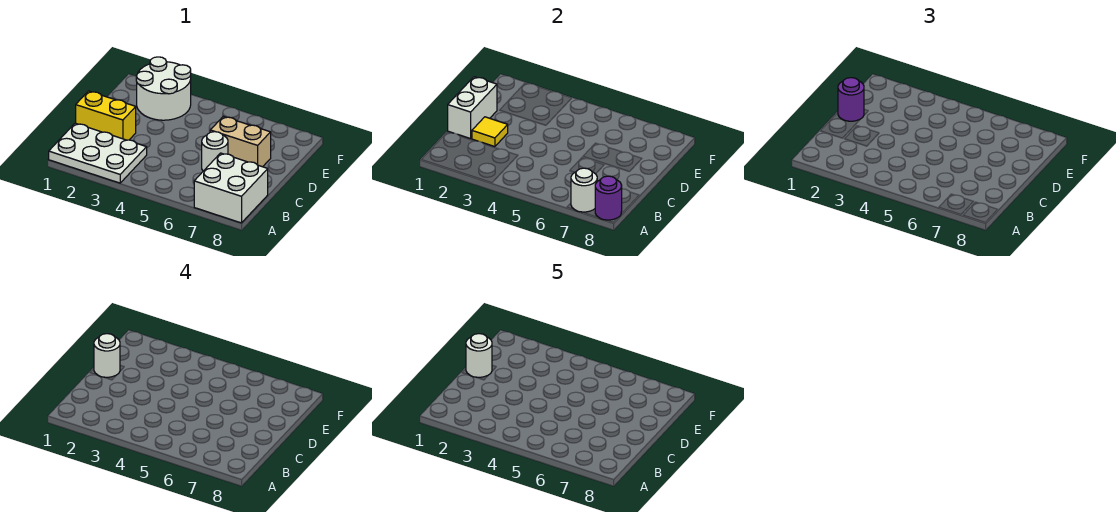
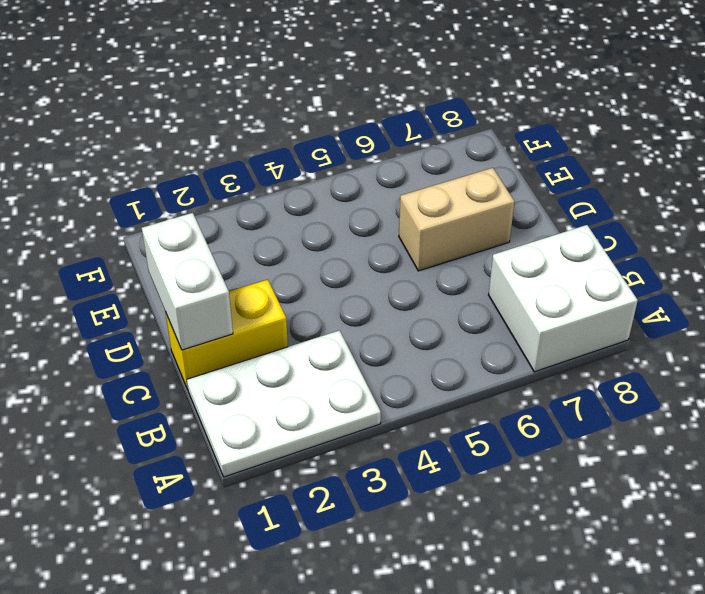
none -> white round brick C6 level 1
none -> white round brick E2:F3 level 1
none -> white round brick A7 level 2

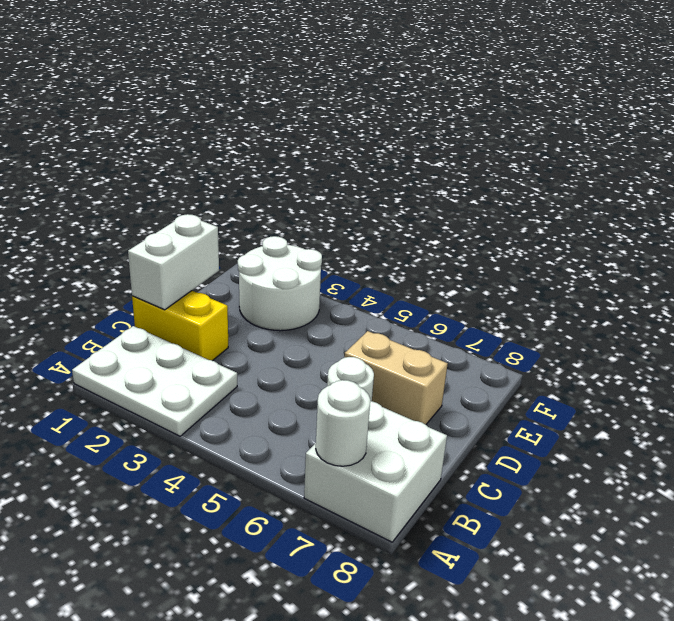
none -> purple round brick A8 level 2
none -> yellow tile C2 level 2
none -> purple round brick D1 level 3

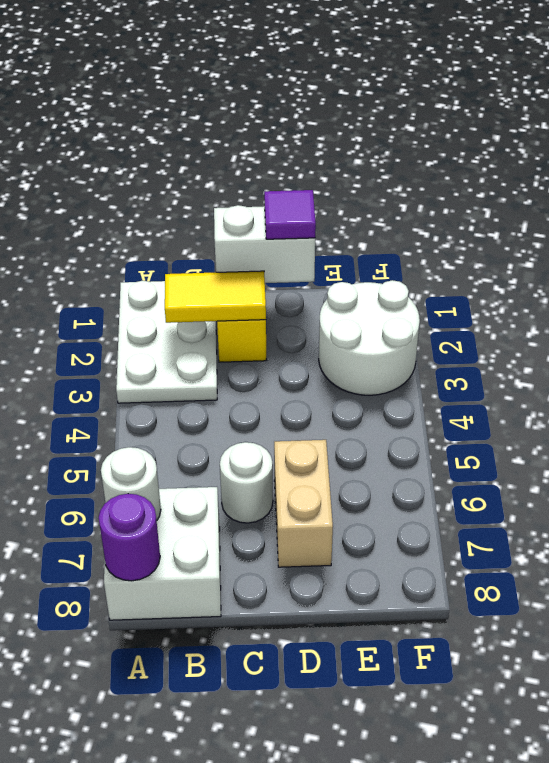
yellow tile B2:C2 level 2 -> yellow tile C2 level 2
purple tile D1 level 3 -> purple round brick D1 level 3
none -> white round brick D1 level 4
none -> white round brick D1 level 5

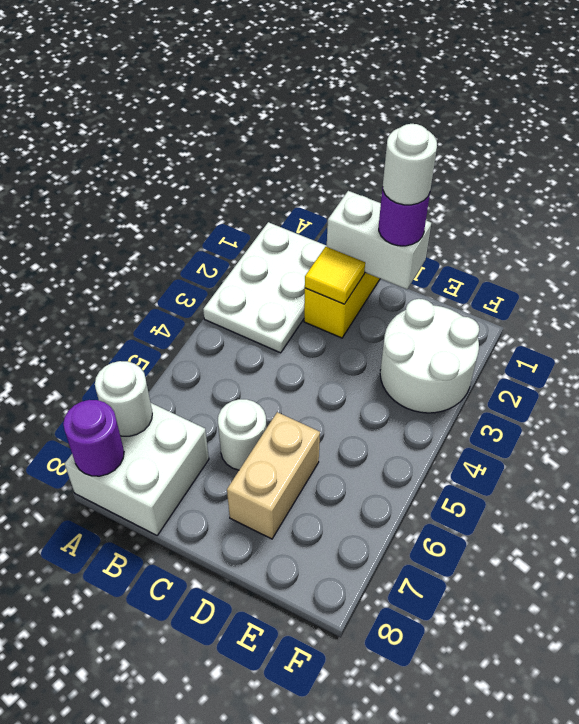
none -> white round brick D1 level 5

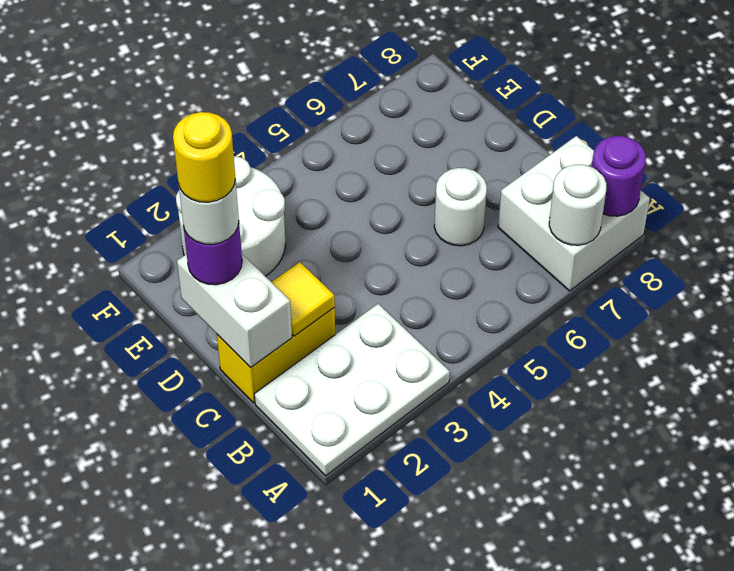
yellow round brick D1 level 5 -> white round brick D1 level 5
none -> tan brick D6:D7 level 1

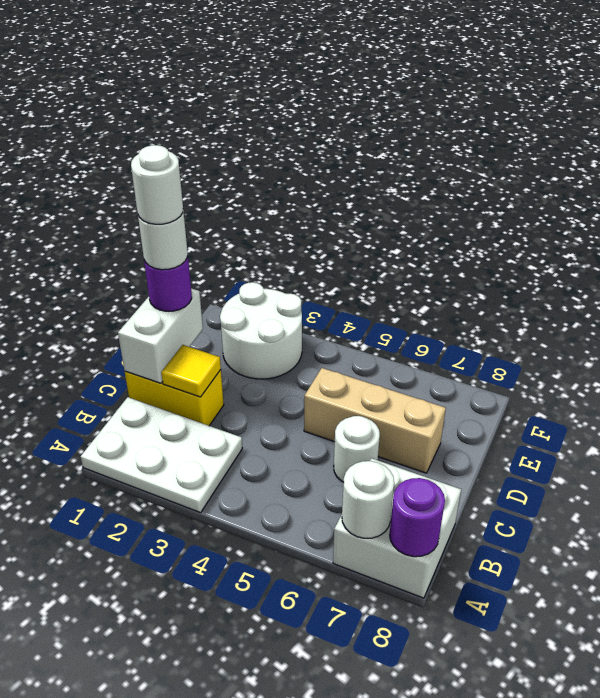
tan brick D5:D7 level 1 -> tan brick D6:D7 level 1

